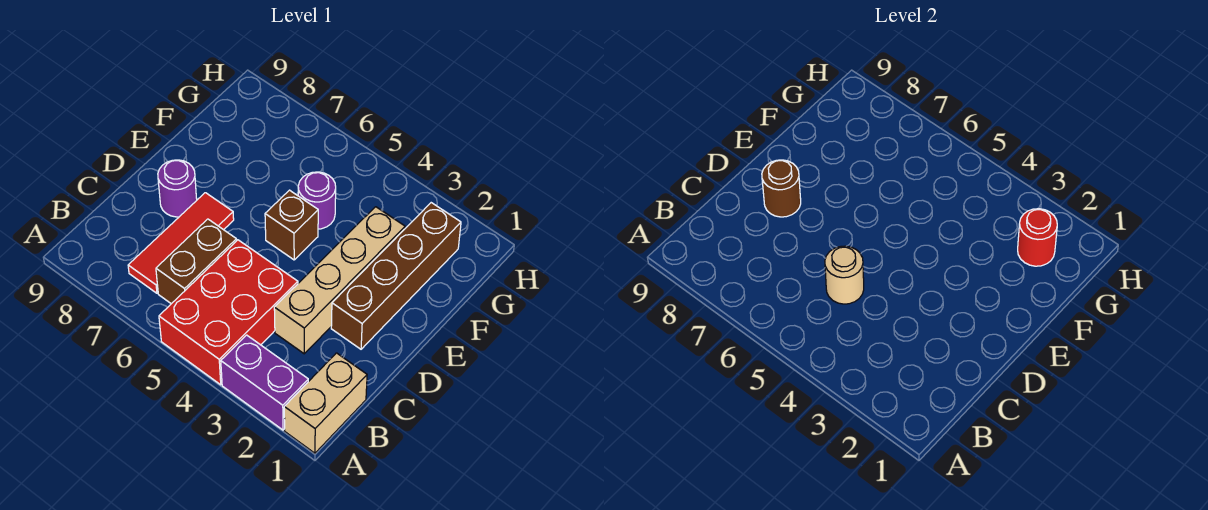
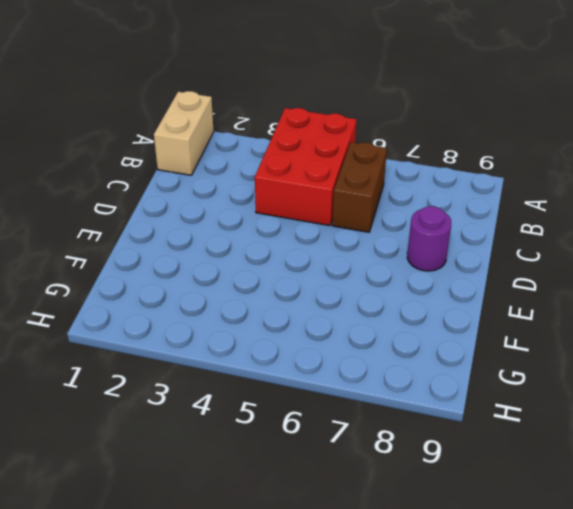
none -> purple brick A2:A3 level 1
none -> red tile B7:D7 level 1
none -> tan brick C3:F3 level 1

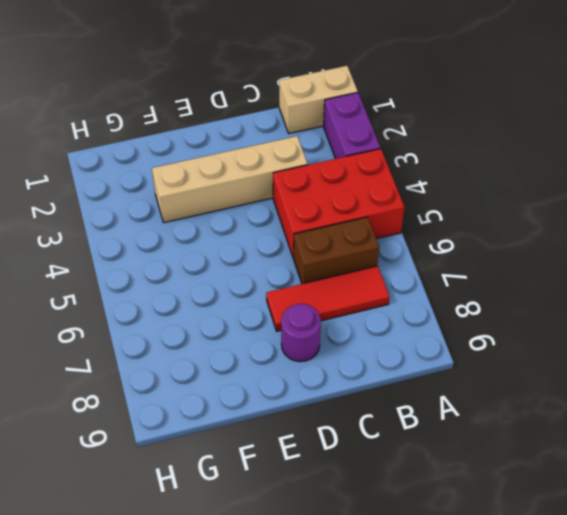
none -> brown brick D2:G2 level 1
none -> brown brick E5 level 1
none -> purple round brick F5 level 1

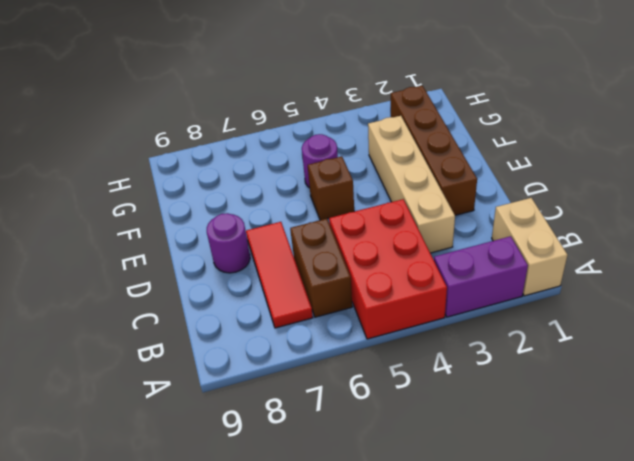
none -> tan round brick C5 level 2
none -> brown round brick D8 level 2
none -> red round brick G2 level 2

